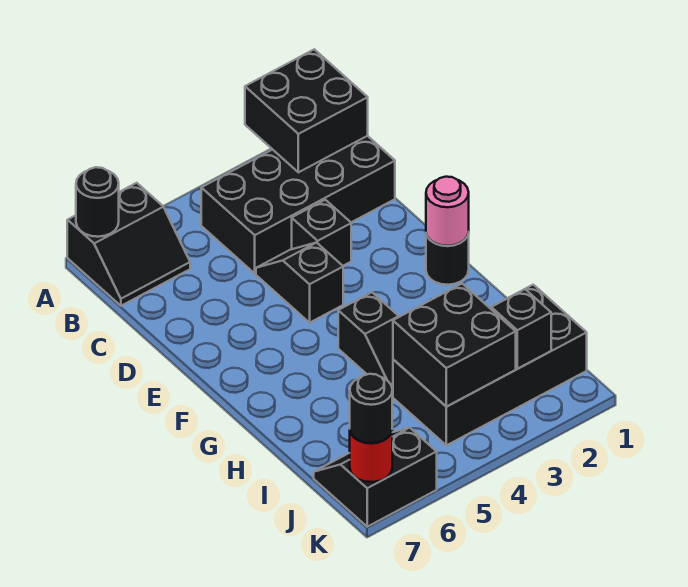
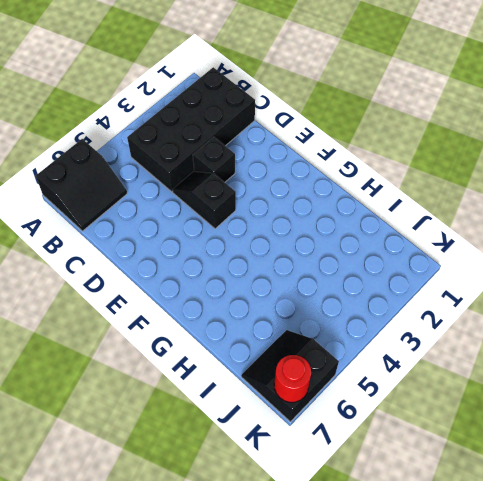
none -> black round brick F1 level 1
none -> black slope G4:H4 level 1 top G
none -> black brick I1:J4 level 1

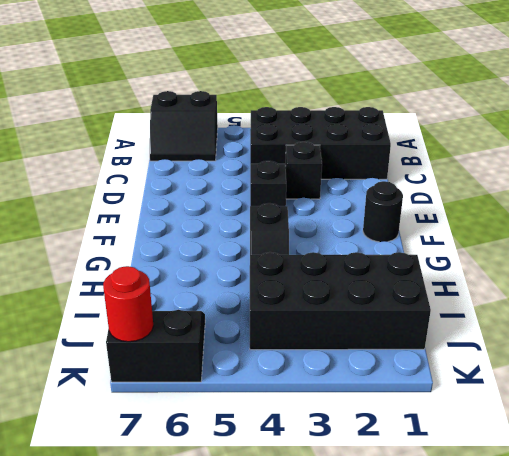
none -> black brick A1:B2 level 2
none -> black round brick A7 level 2
none -> pink round brick F1 level 2

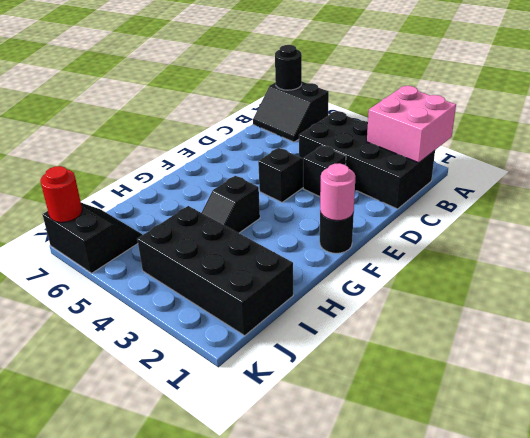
pink brick A1:B2 level 2 -> black brick A1:B2 level 2
none -> black brick I3:J4 level 2
none -> black brick J2 level 2
none -> black round brick K7 level 3

